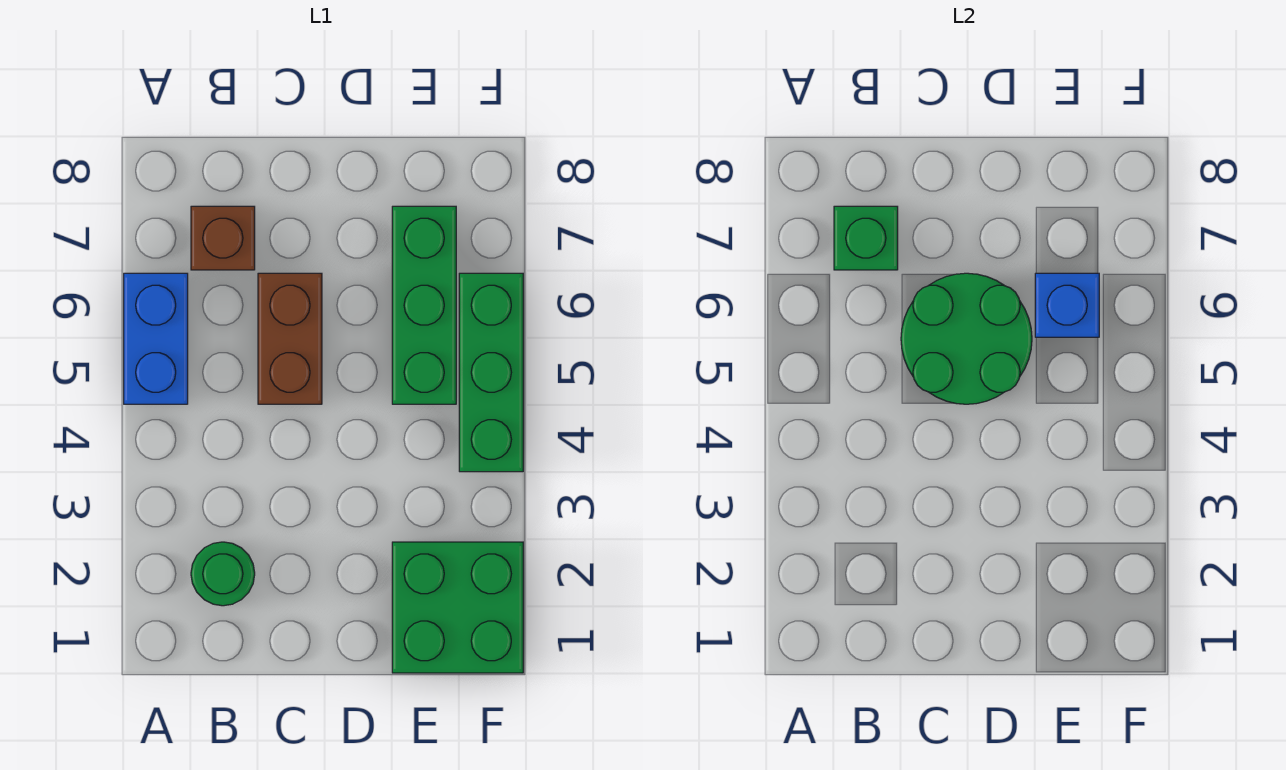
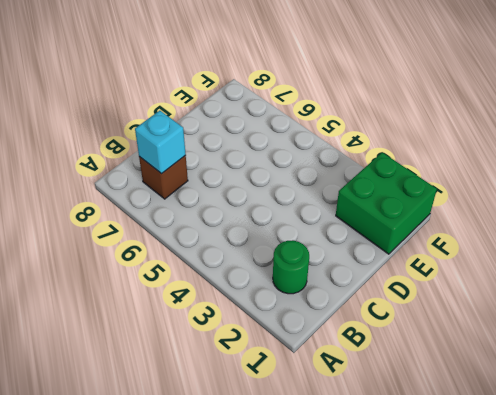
cyan brick B7 level 2 -> green brick B7 level 2
none -> blue brick A5:A6 level 1
none -> brown brick C5:C6 level 1

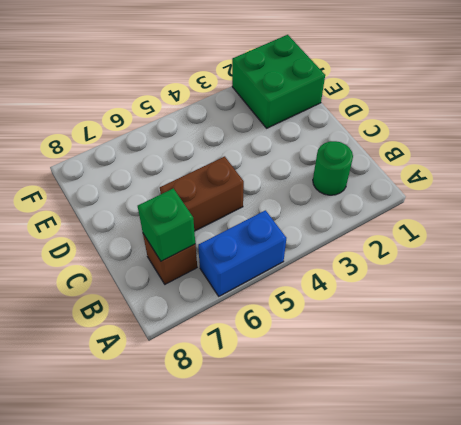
none -> green brick E5:E7 level 1
none -> green brick F4:F6 level 1

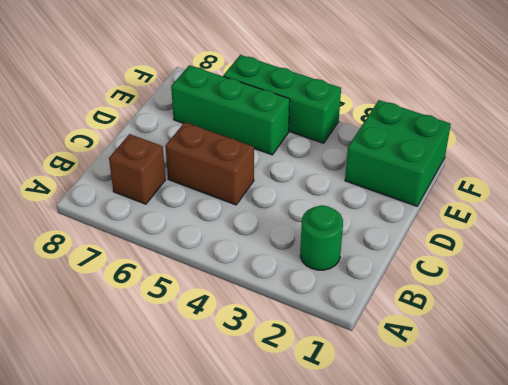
none -> blue brick A5:A6 level 1
none -> green brick B7 level 2

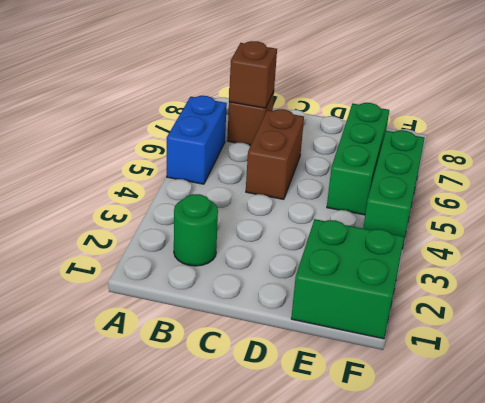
brown brick B7 level 2 -> green brick B7 level 2
none -> green round brick C5:D6 level 2
none -> blue brick E6 level 2

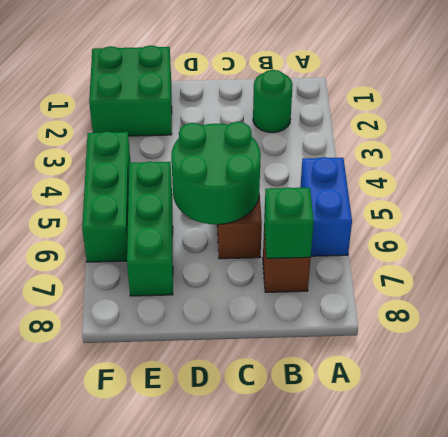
none -> blue brick E6 level 2

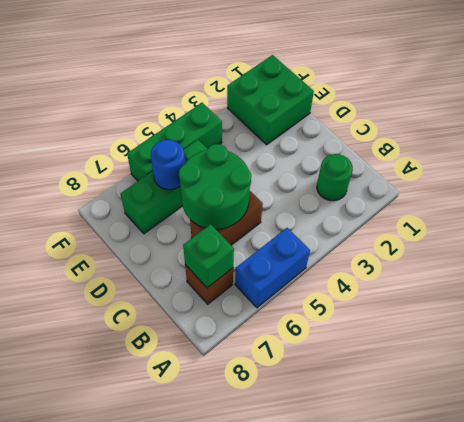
blue round brick E6 level 2 -> blue brick E6 level 2

